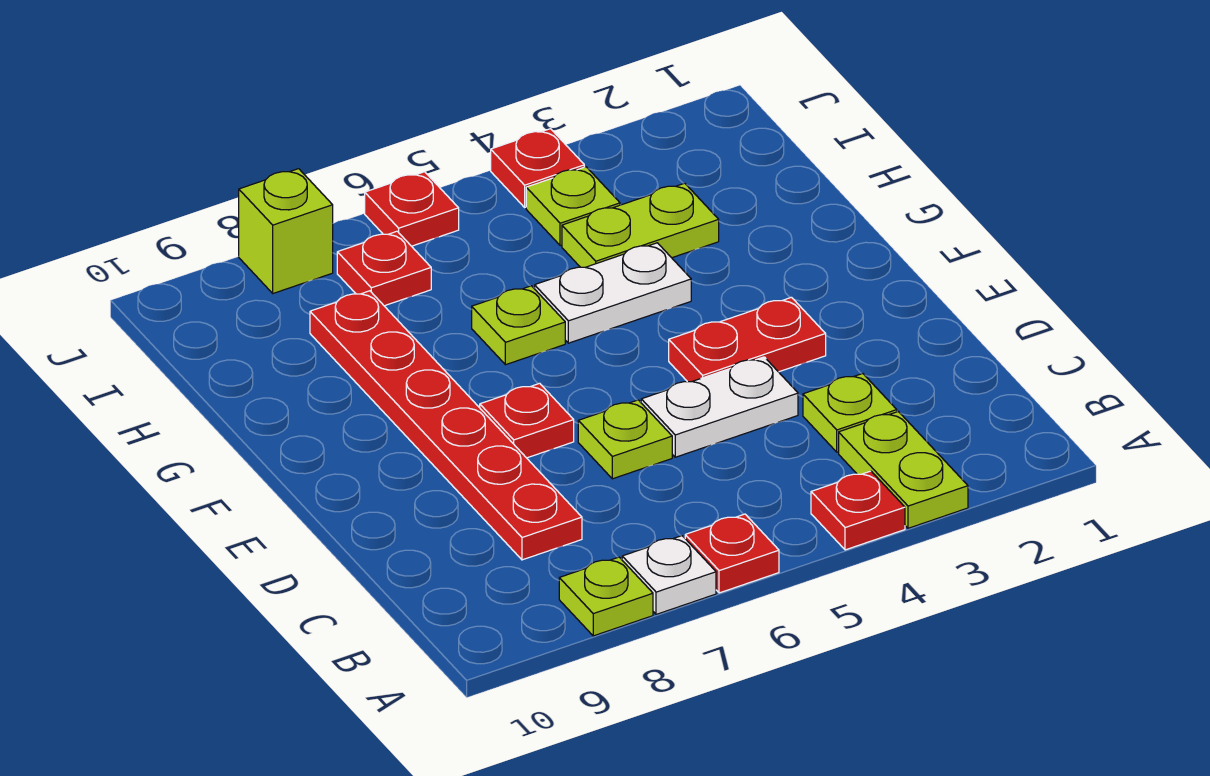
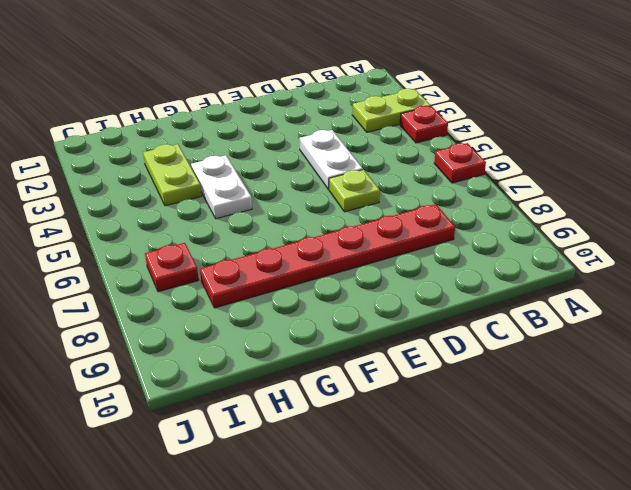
none -> white plate A7 level 1
none -> lime plate A8 level 1
none -> lime plate C3 level 1

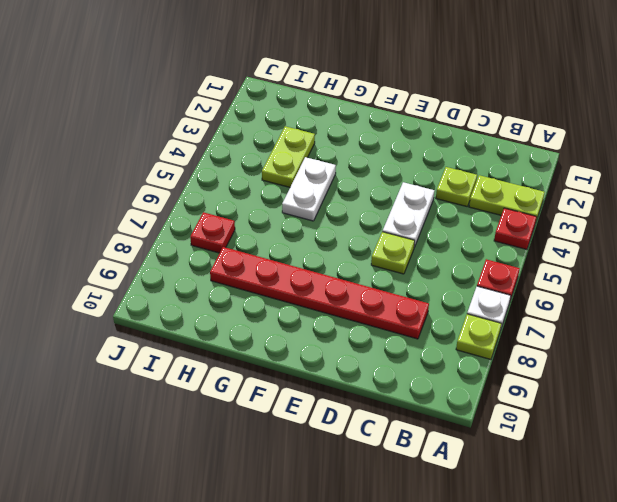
none -> red plate E3:E4 level 1
none -> red plate E7 level 1
none -> lime plate G6 level 1

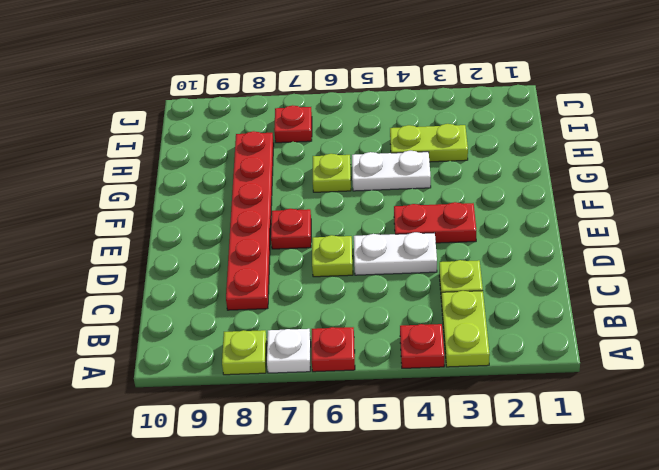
none -> lime plate I4 level 1
none -> red plate J4 level 1
none -> red plate J6 level 1

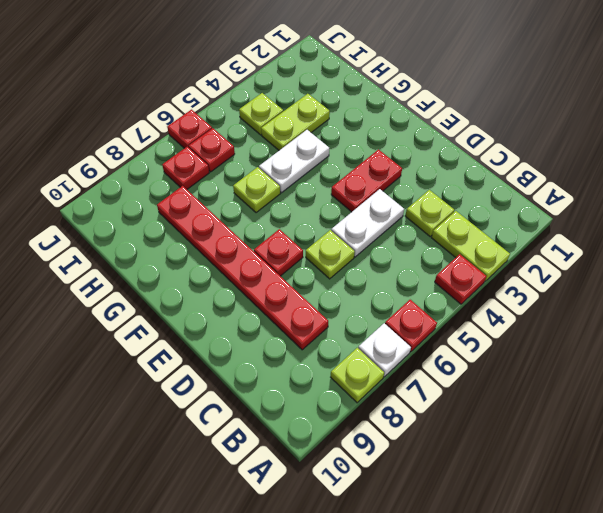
red plate I6 level 1 -> red plate J4 level 1
none -> lime brick J8 level 1

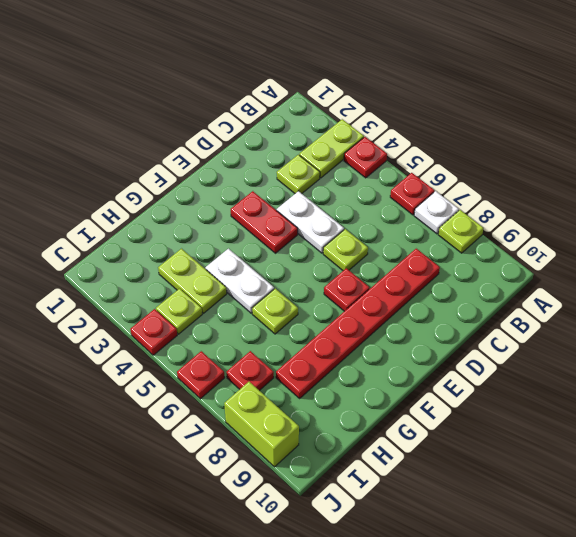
lime brick J8:J9 level 1 -> lime brick J8 level 1

